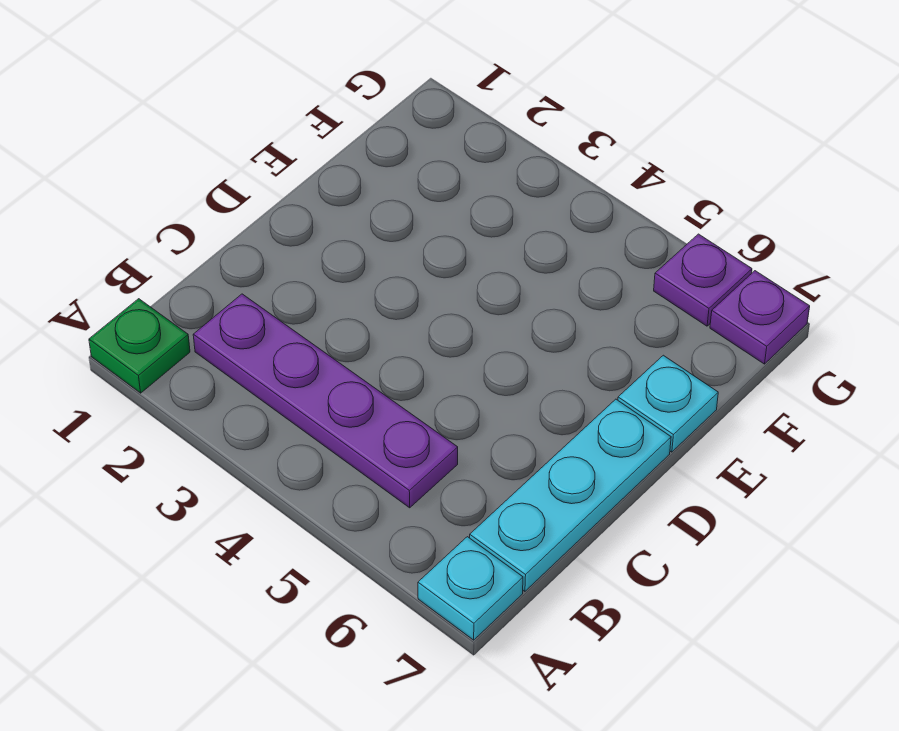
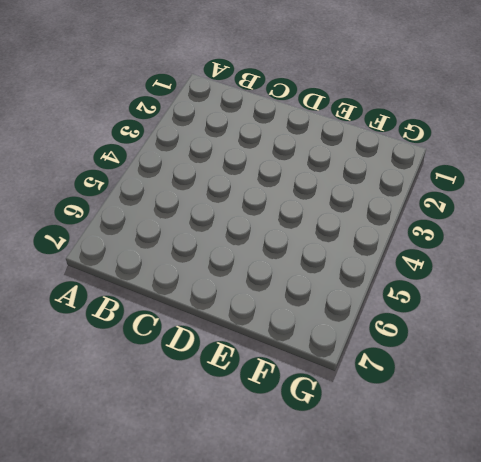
none -> green plate A1 level 1
none -> cyan plate A7 level 1

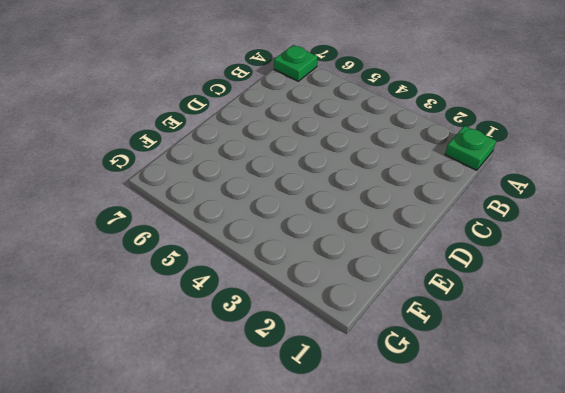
green plate A7 level 1 -> cyan plate A7 level 1
none -> purple plate B2:B5 level 1
none -> cyan plate B7:D7 level 1

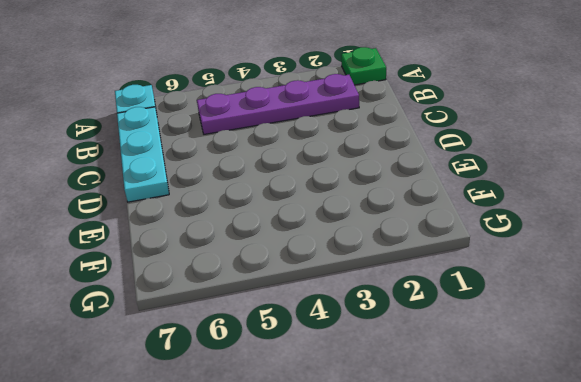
none -> cyan plate E7 level 1
none -> purple plate G6 level 1

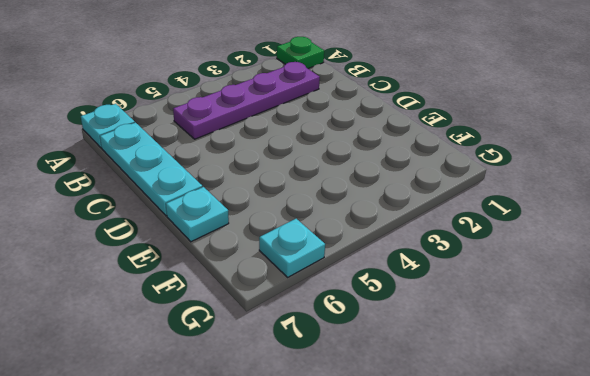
cyan plate G6 level 1 -> purple plate G6 level 1
none -> purple plate G7 level 1

